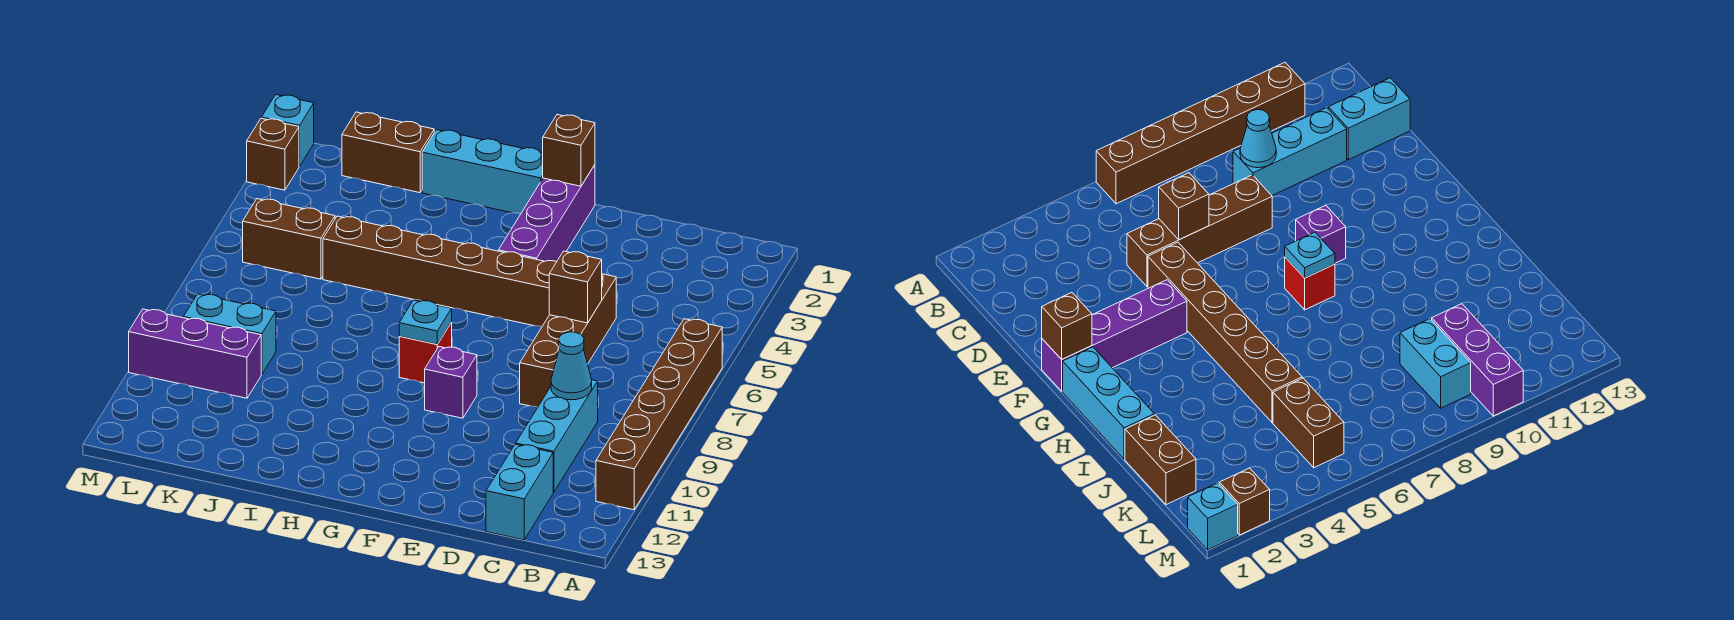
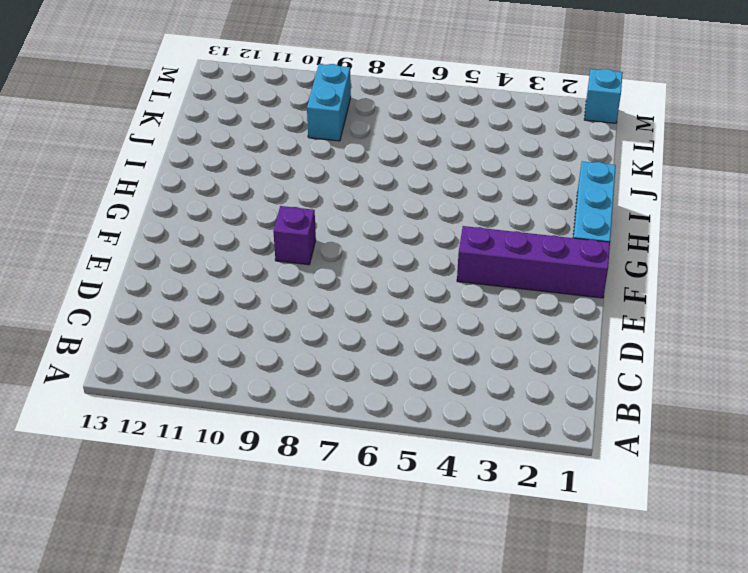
none -> brown brick A6:A11 level 1
none -> cyan brick C9:C11 level 1
none -> cyan brick C12:C13 level 1

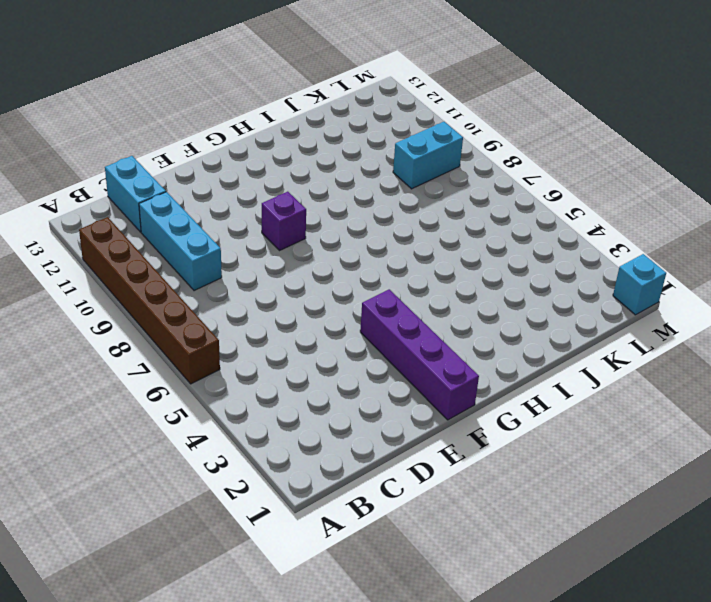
none -> brown brick D5:D8 level 1
none -> brown brick E5:J5 level 1
none -> cyan brick G1:I1 level 1

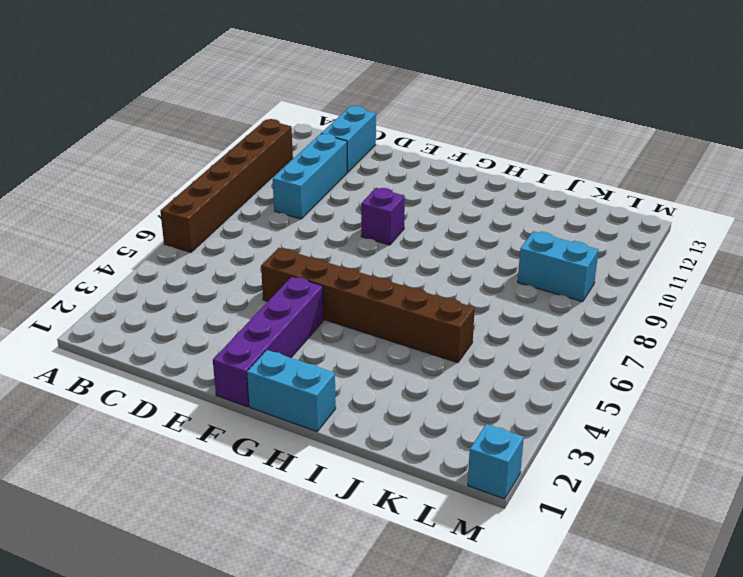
cyan brick G1:H1 level 1 -> cyan brick G1:I1 level 1
none -> brown brick D5:D8 level 1
none -> red brick G8 level 1
none -> brown brick J1:K1 level 1

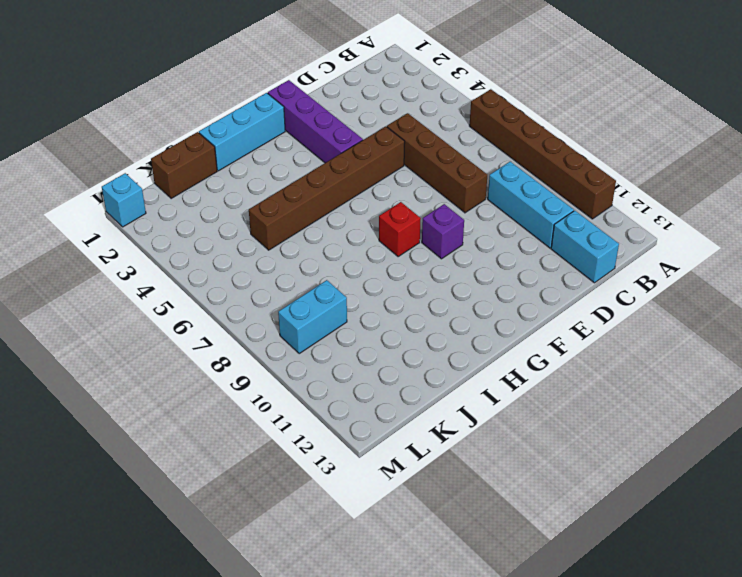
none -> brown brick K5:L5 level 1
none -> purple brick K10:M10 level 1
none -> brown brick M2 level 1

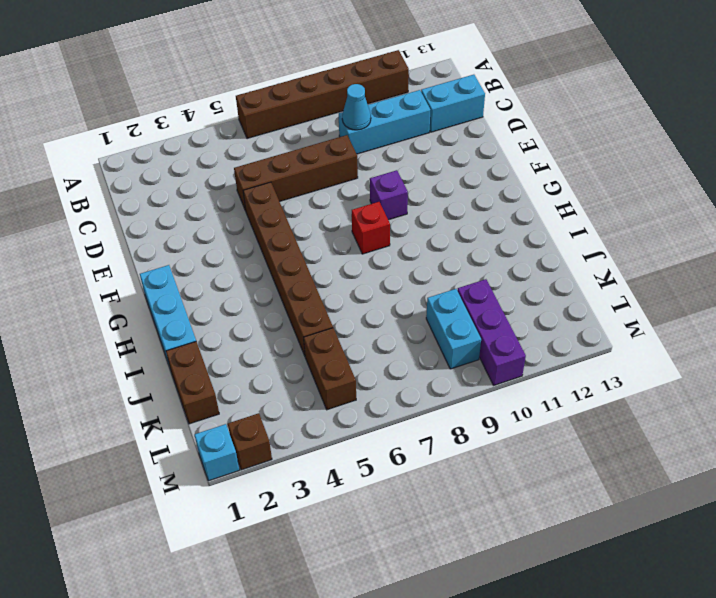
none -> purple brick F1:F4 level 1
none -> brown brick D6 level 2
none -> brown brick F1 level 2

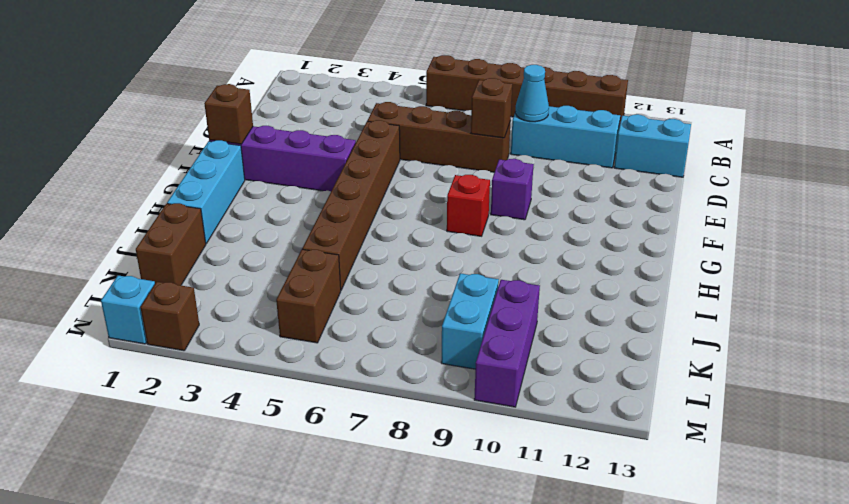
brown brick D8 level 2 -> brown brick D6 level 2
none -> cyan plate G8 level 2

